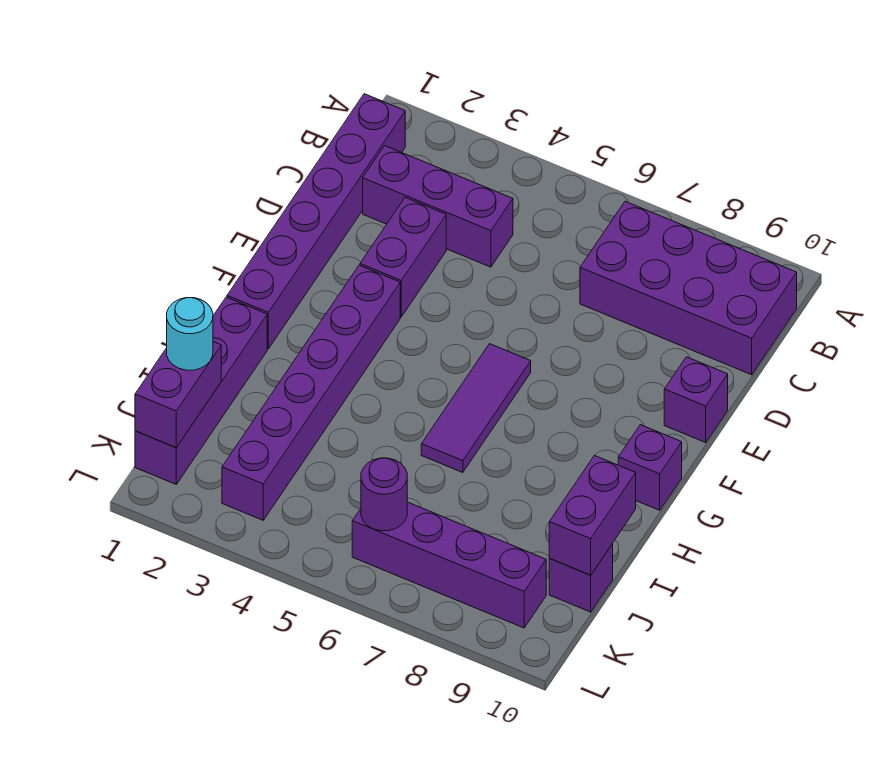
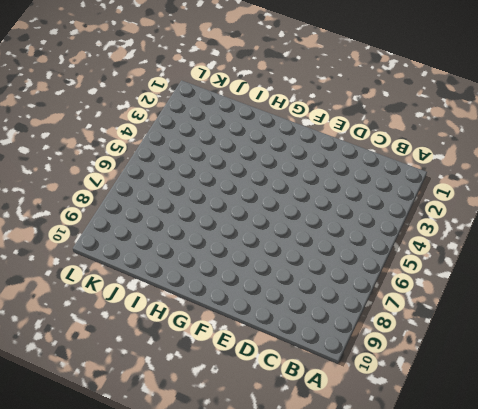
none -> purple brick B1:G1 level 1
none -> purple brick B7:C10 level 1
none -> purple brick C2:C4 level 1

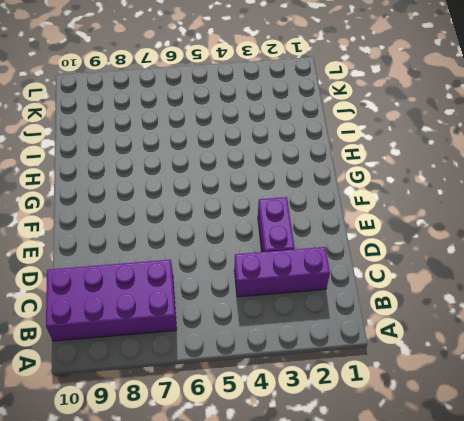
none -> purple brick B1:G1 level 1
none -> purple brick E10 level 1
none -> purple brick F3:K3 level 1

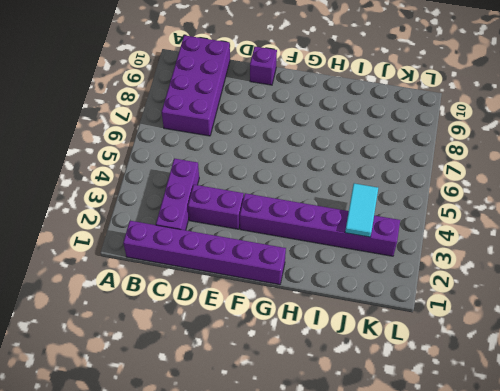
cyan tile J3:J4 level 2 -> none
none -> purple tile F6:H6 level 1
none -> purple brick G10 level 1
none -> purple brick H1:K1 level 1

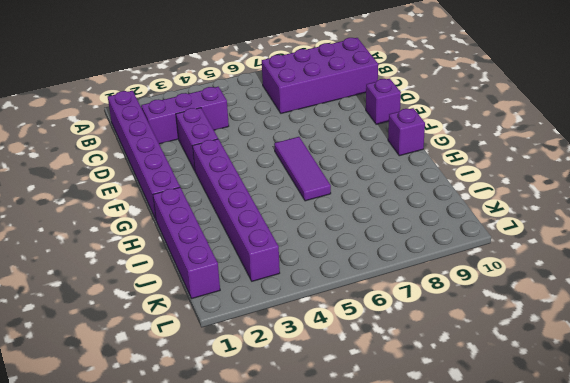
none -> purple brick J10 level 1
none -> purple brick K6:K9 level 1
none -> purple brick I10:J10 level 2

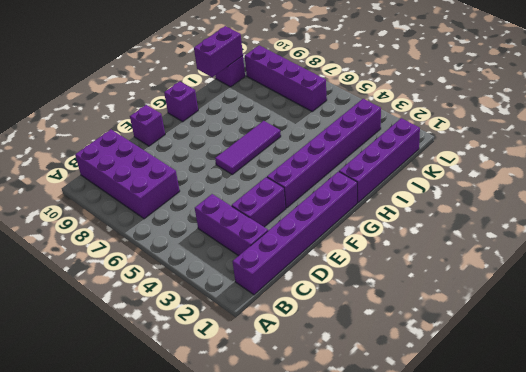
none -> purple brick J1:K1 level 2
none -> purple round brick K6 level 2
none -> cyan round brick J1 level 3

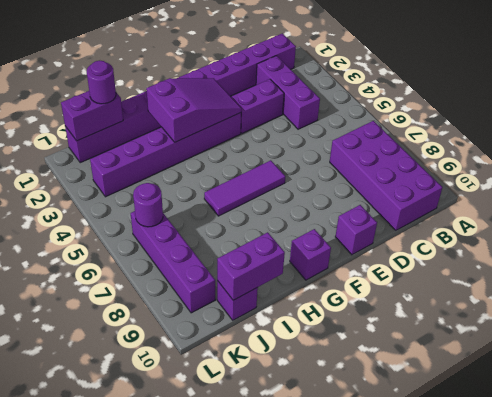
purple slope F2:H3 level 2 top H -> none
purple round brick J1 level 3 -> cyan round brick J1 level 3

